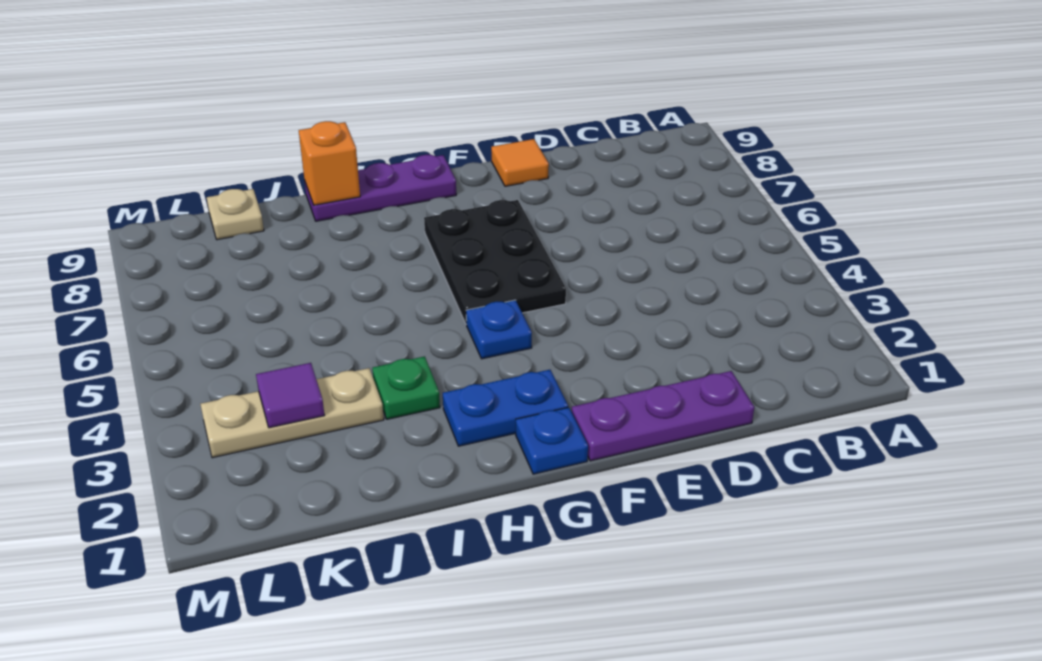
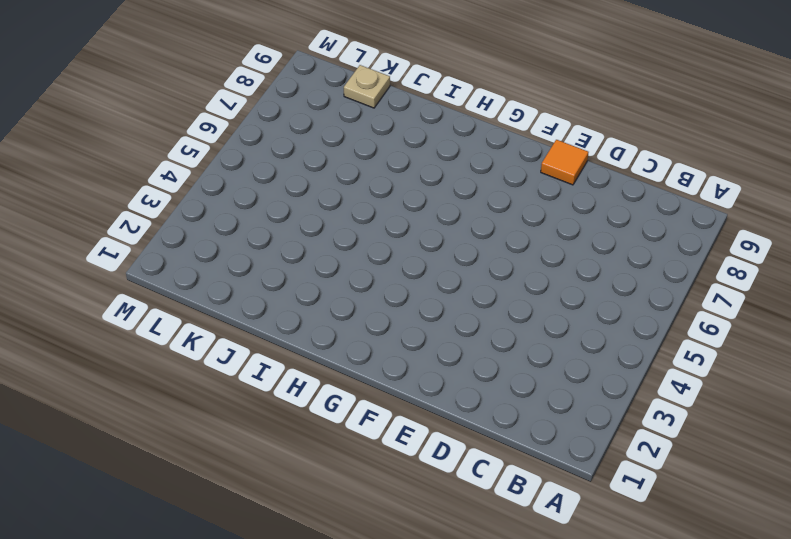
none -> purple plate D1:F1 level 1
none -> black plate F5:G7 level 1
none -> blue plate G1 level 1

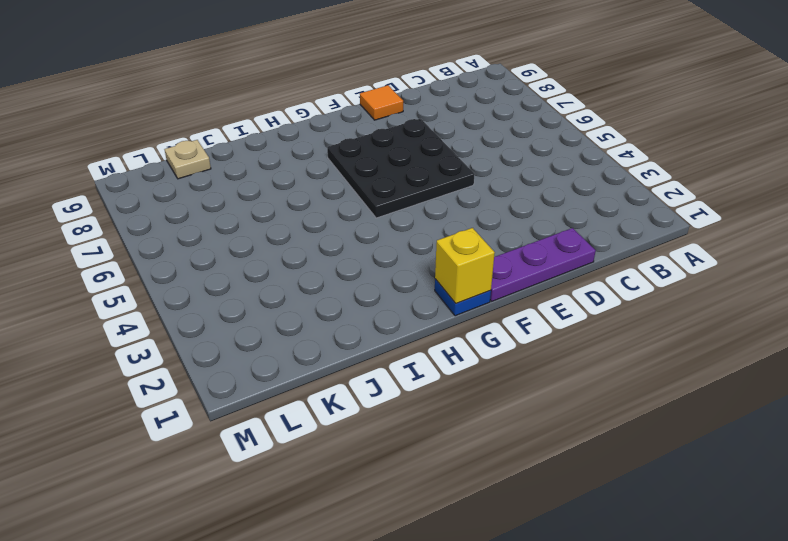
black plate E5:G7 level 1 -> black plate F5:G7 level 1
yellow brick G1 level 2 -> none
none -> blue plate G2:H2 level 1
none -> blue plate G4 level 1
none -> purple plate G9:I9 level 1

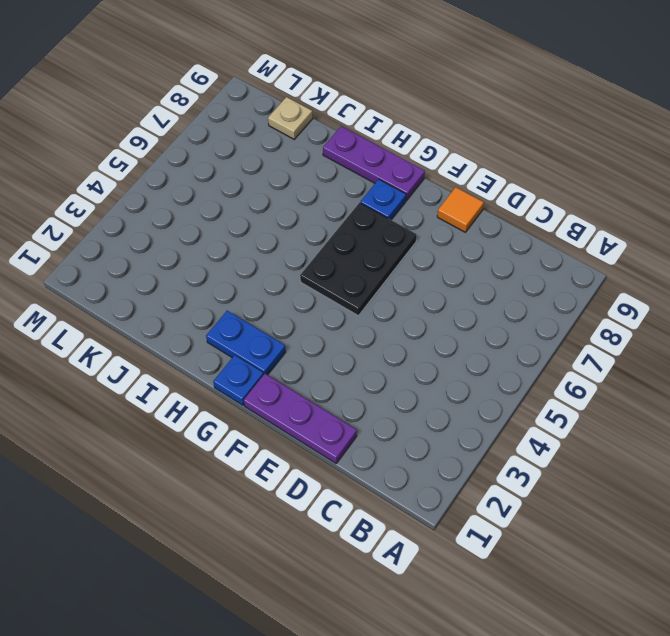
blue plate G8 level 1 -> blue plate G4 level 1
none -> green plate I3 level 1
none -> tan plate J3:L3 level 1
none -> orange brick I9 level 2

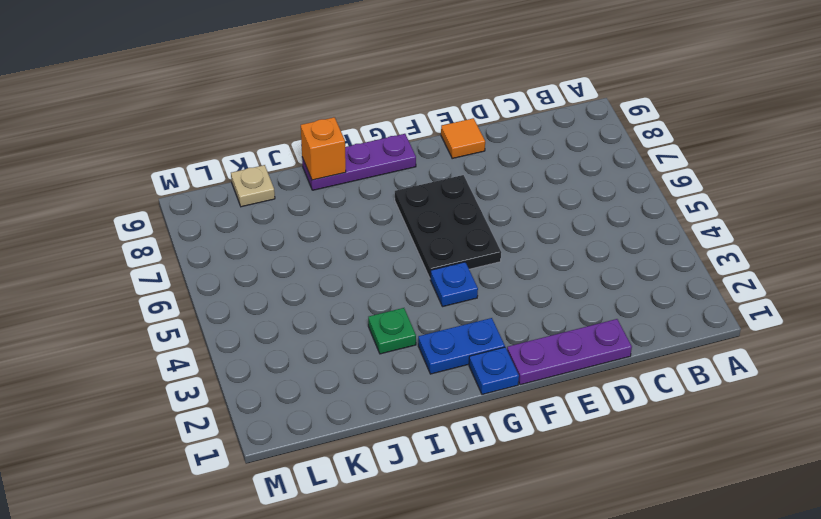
none -> tan plate J3:L3 level 1
none -> purple tile K3 level 2

